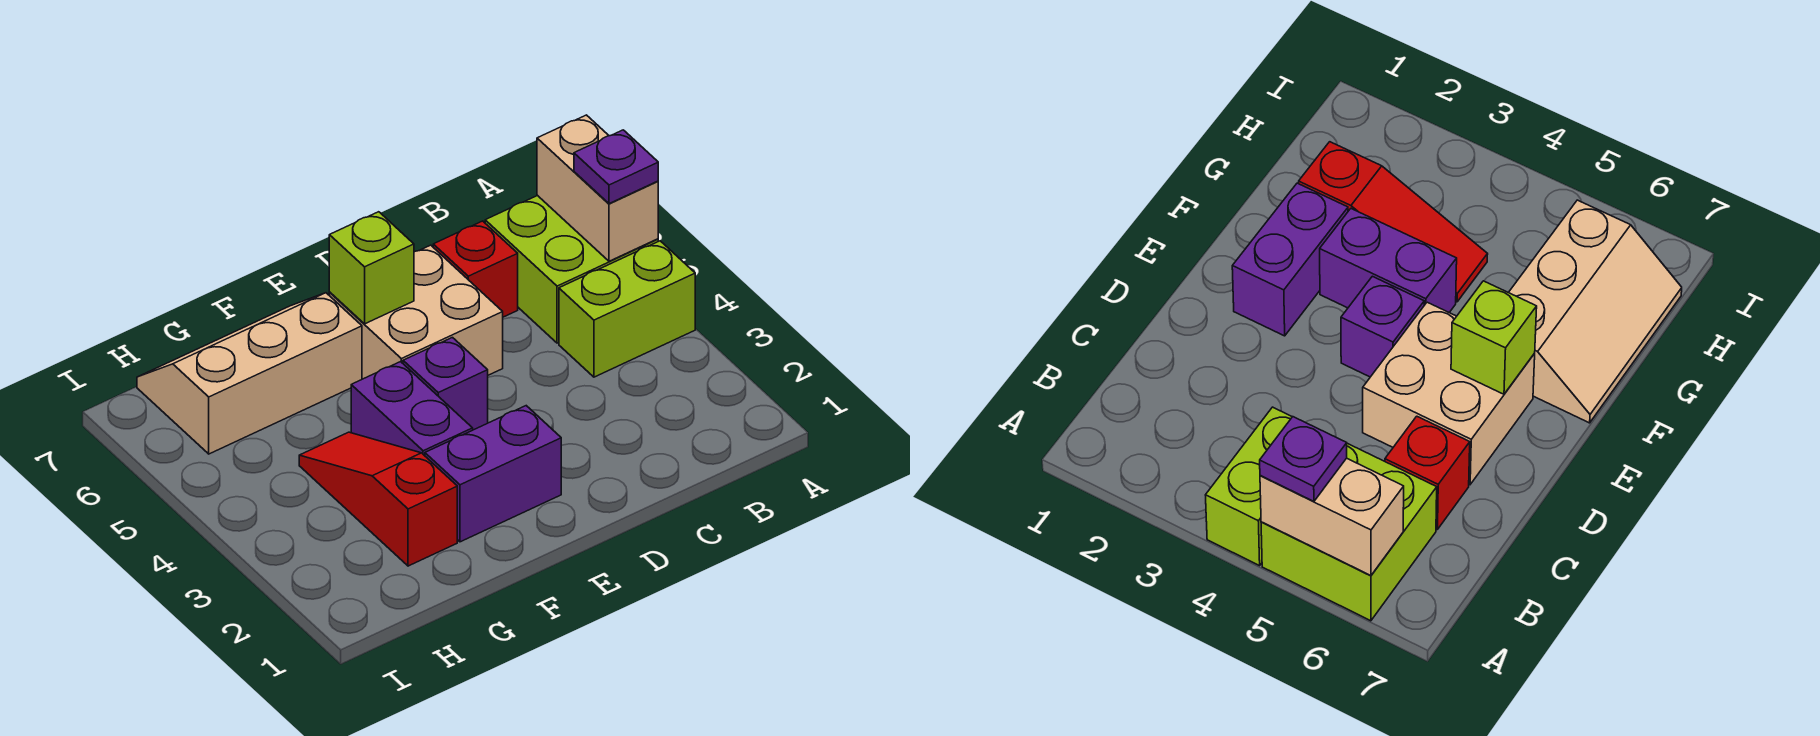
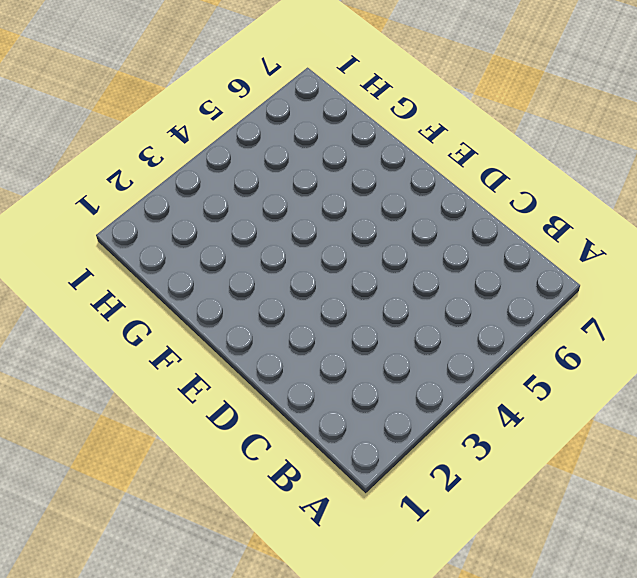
none -> lime brick A4:B4 level 1
none -> lime brick A5:B6 level 1
none -> red brick C6 level 1

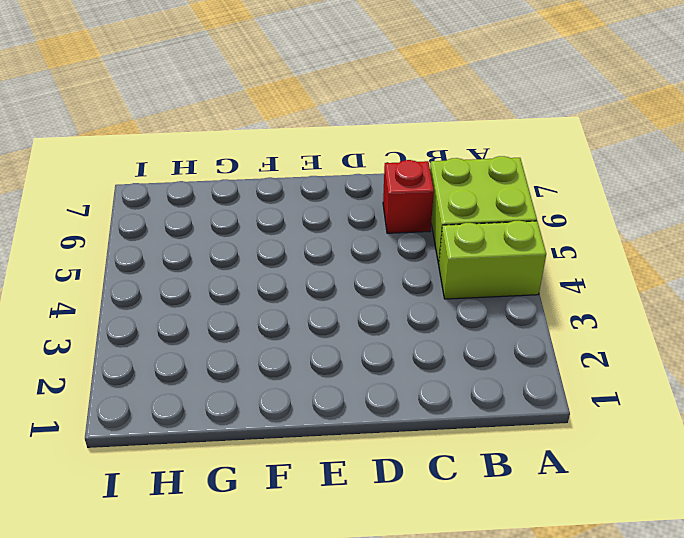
none -> tan brick D5:E6 level 1
none -> purple brick E2:F2 level 1
none -> purple brick E4 level 1

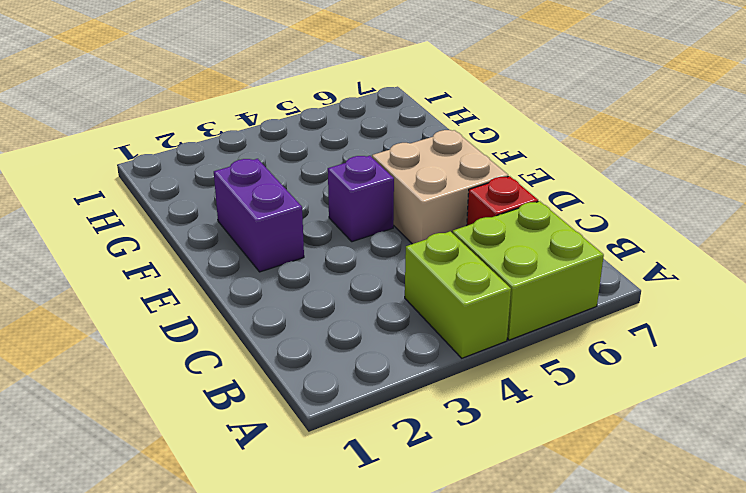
none -> purple brick F3:F4 level 1
none -> tan slope F6:H7 level 1 top 6
none -> red slope G2:G4 level 1 top 2

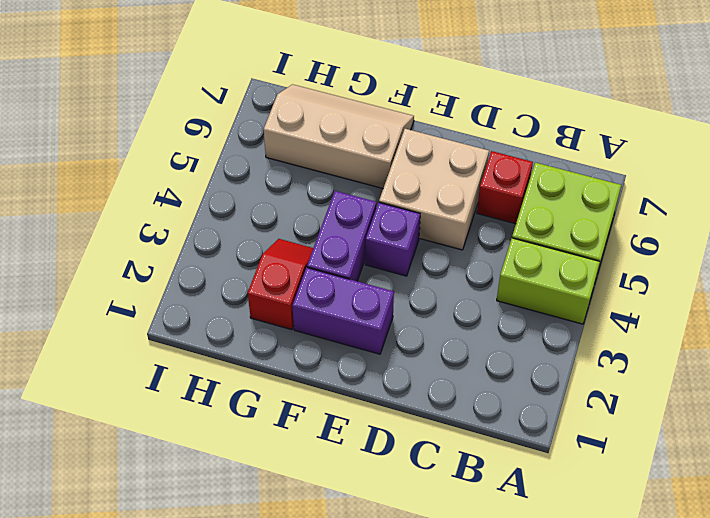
red slope G2:G3 level 1 top 2 -> red slope G2:G4 level 1 top 2
none -> tan brick A5:A6 level 2
none -> lime brick E6 level 2
none -> purple plate A5 level 3

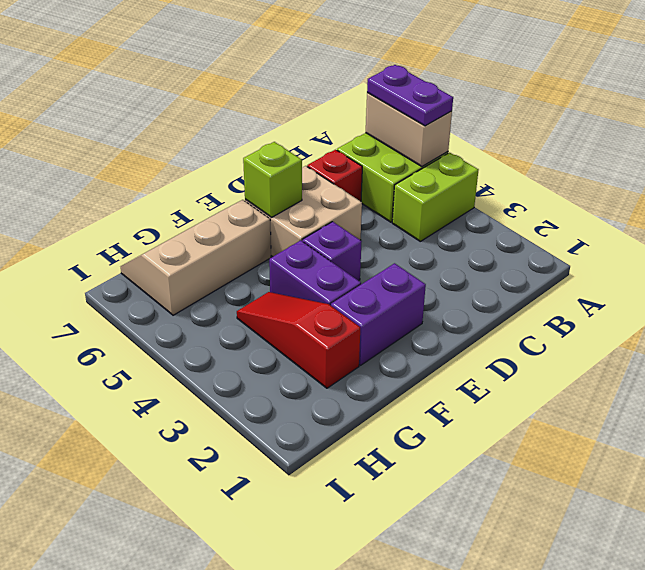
purple plate A5:A6 level 3 -> purple plate A5 level 3

